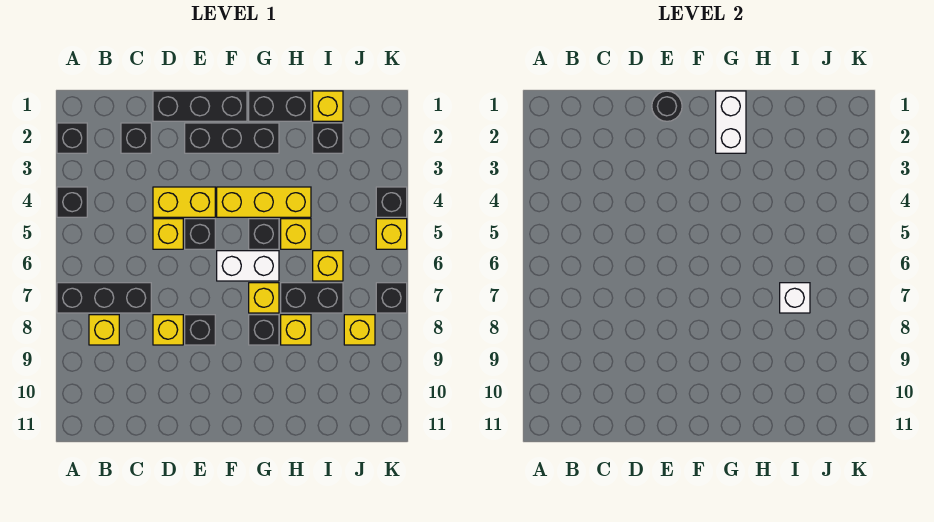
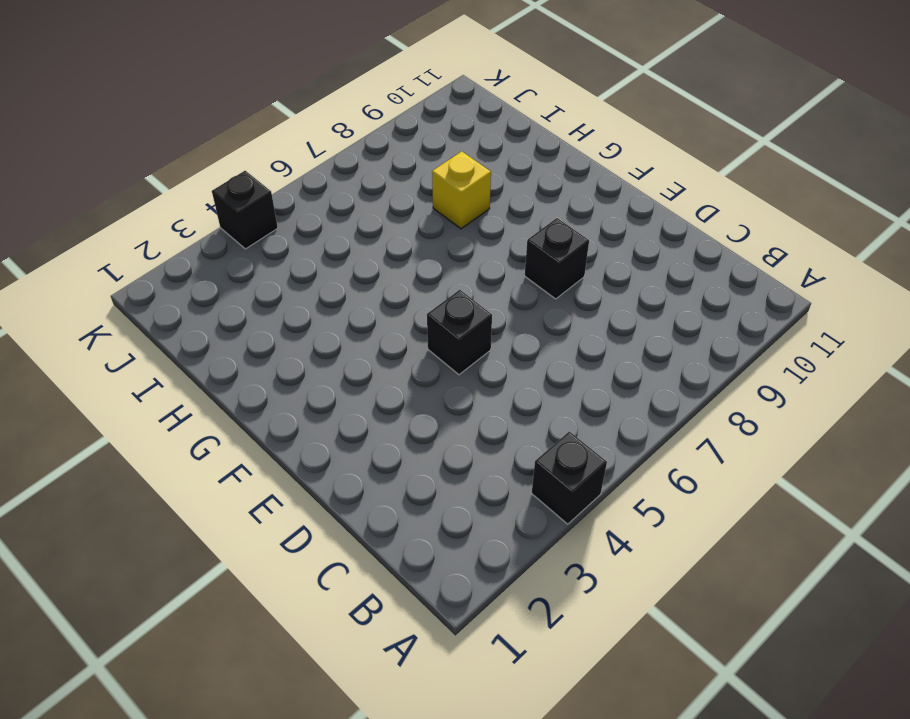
none -> black brick A2 level 1
none -> black brick A7:C7 level 1
none -> yellow brick B8 level 1
none -> black brick C2 level 1

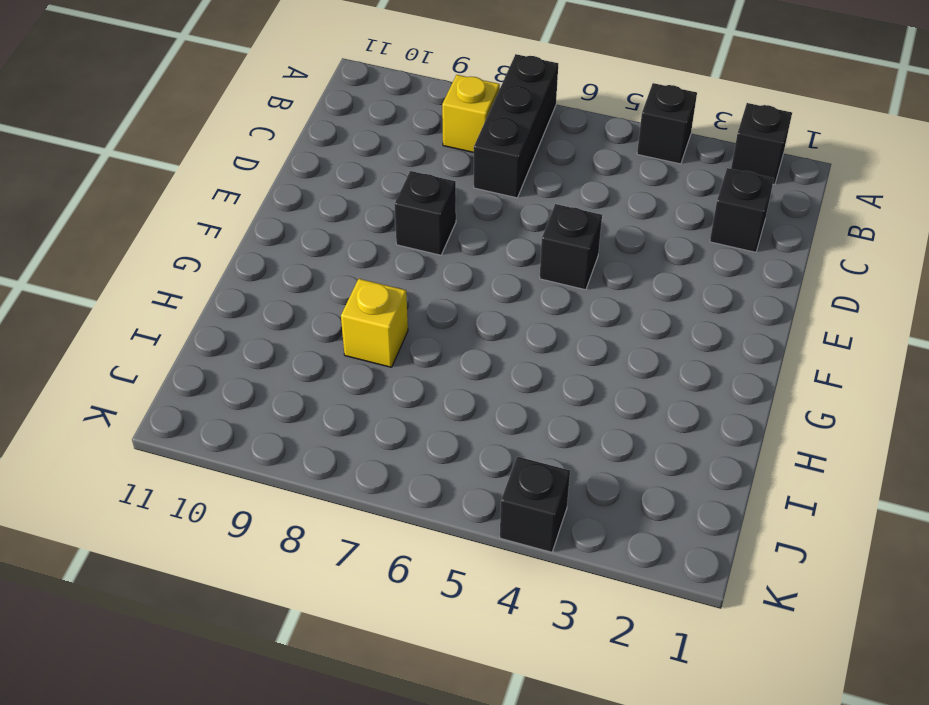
none -> black brick D1:F1 level 1
none -> yellow brick D4:E4 level 1
none -> yellow brick D5 level 1
none -> yellow brick D8 level 1

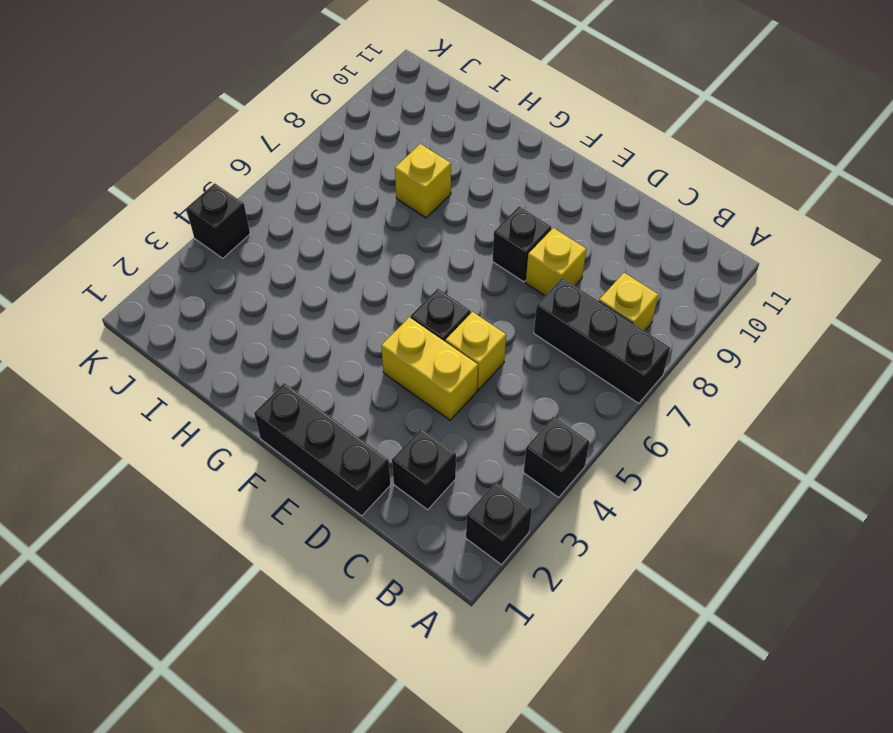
none -> black brick E2:G2 level 1
none -> yellow brick F4:H4 level 1
none -> white brick F6:G6 level 1
none -> black brick G1:H1 level 1

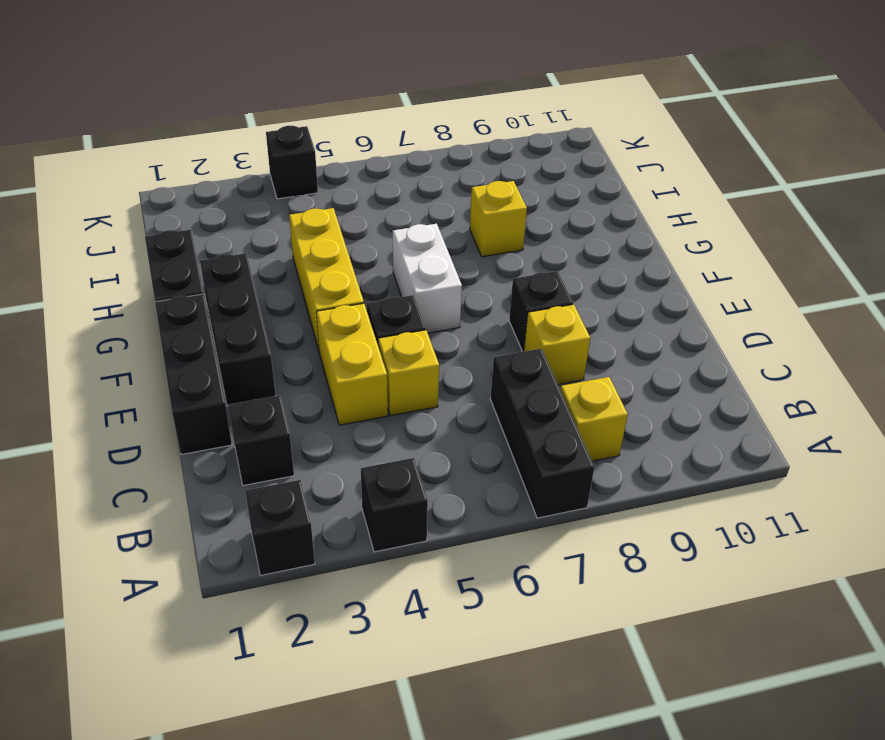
none -> black brick G5 level 1
none -> yellow brick G7 level 1
none -> black brick G8 level 1
none -> yellow brick H5 level 1

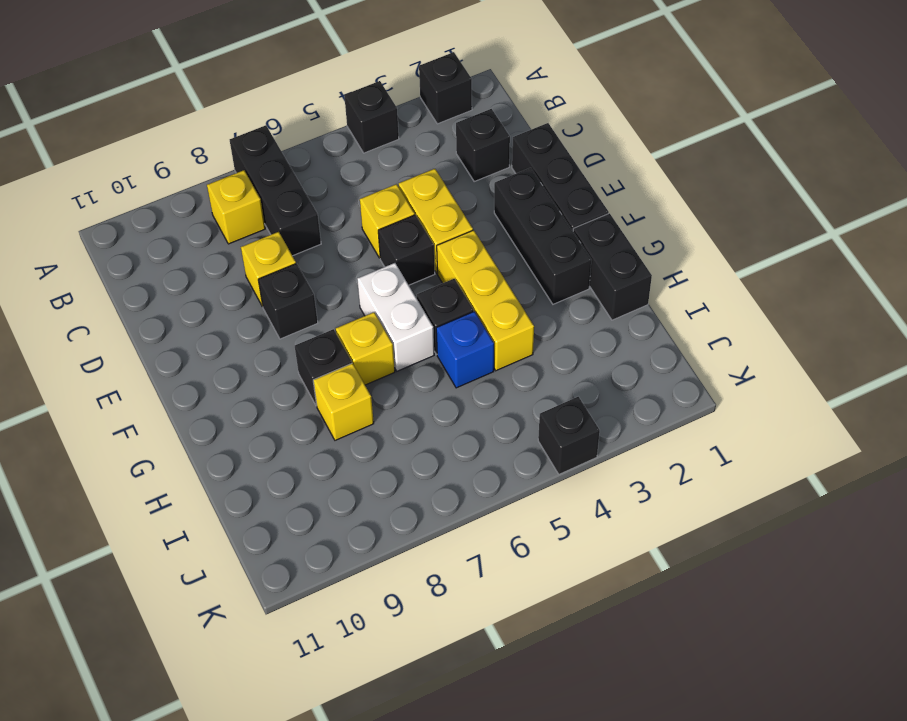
blue brick H5 level 1 -> yellow brick H5 level 1
none -> black brick H7:I7 level 1
none -> yellow brick I1 level 1
none -> black brick I2 level 1
none -> yellow brick I6 level 1

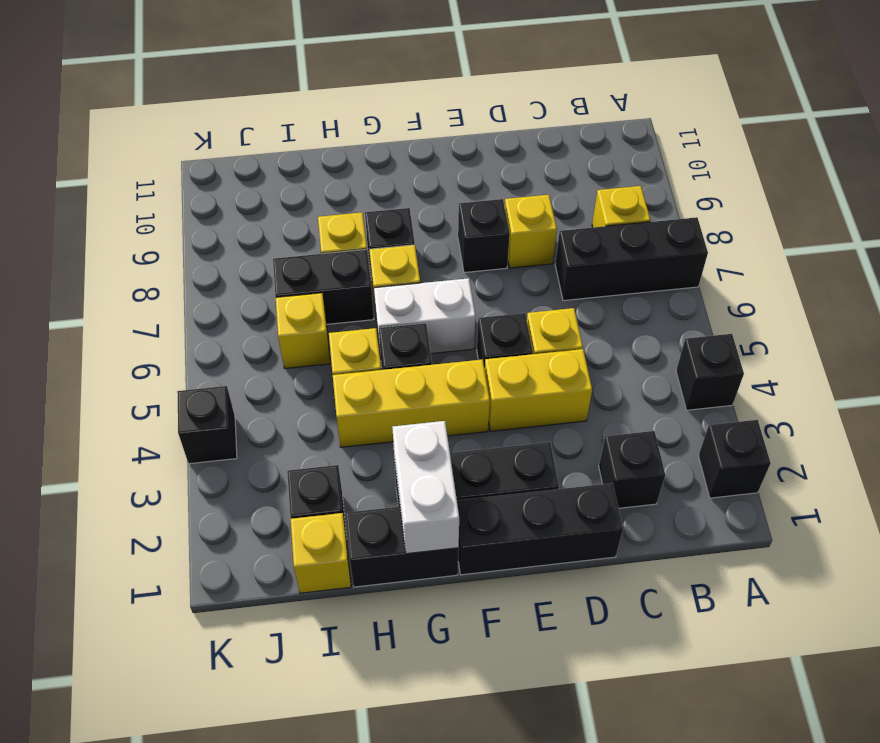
none -> yellow brick J8 level 1
none -> yellow brick K5 level 1
none -> black brick K7 level 1
none -> black round brick E1 level 2

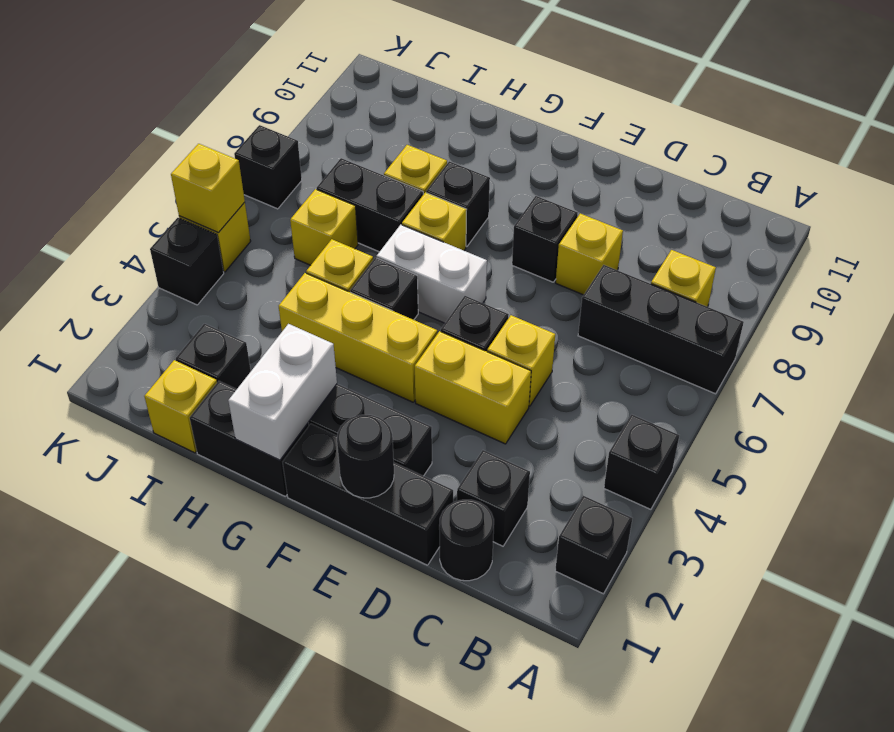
black round brick C1 level 1 -> none
yellow brick K5 level 2 -> yellow brick J8 level 1
none -> white brick I7 level 2

